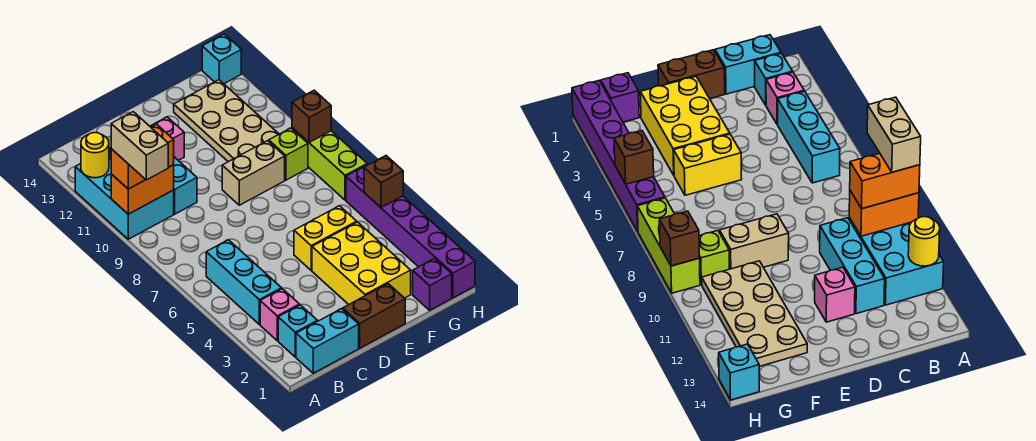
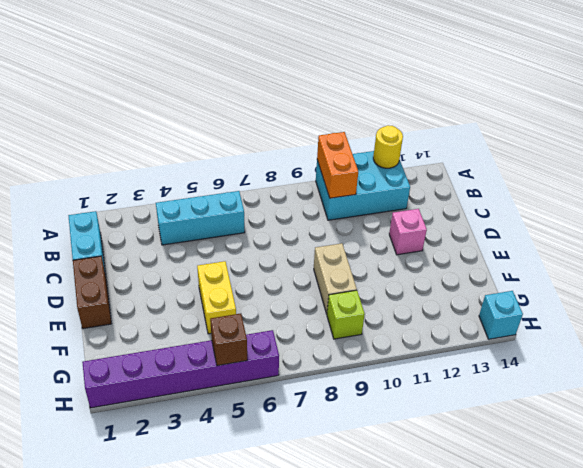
none -> cyan brick B2 level 1
none -> pink brick B3 level 1
none -> cyan brick C10:C12 level 1

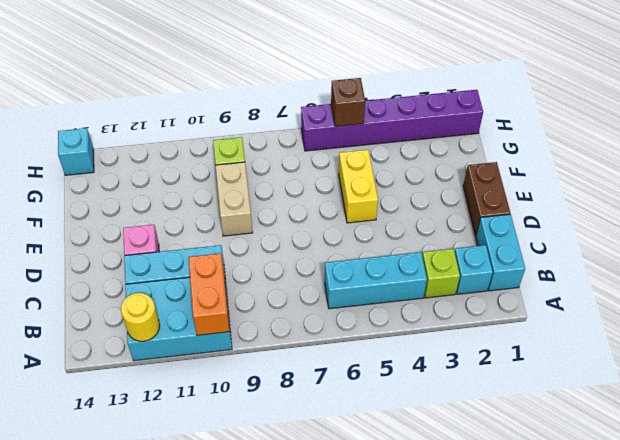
lime brick B3 level 1 -> pink brick B3 level 1
none -> yellow brick E2:F4 level 1
none -> tan plate F10:G13 level 1
none -> purple brick G1 level 1

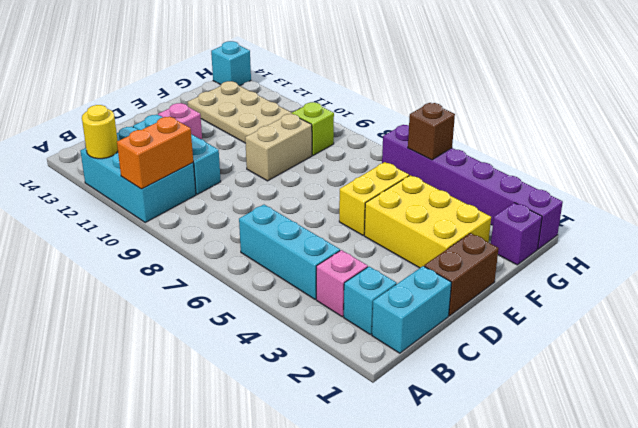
none -> lime brick H7:H9 level 1
none -> brown brick H9 level 2
none -> orange brick A10:B10 level 3

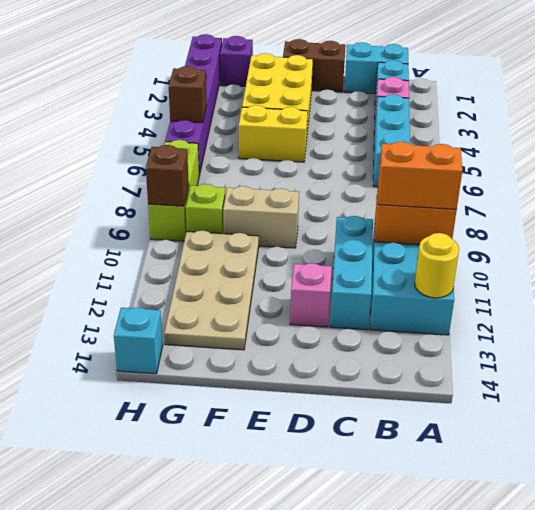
none -> tan brick A9:A10 level 4

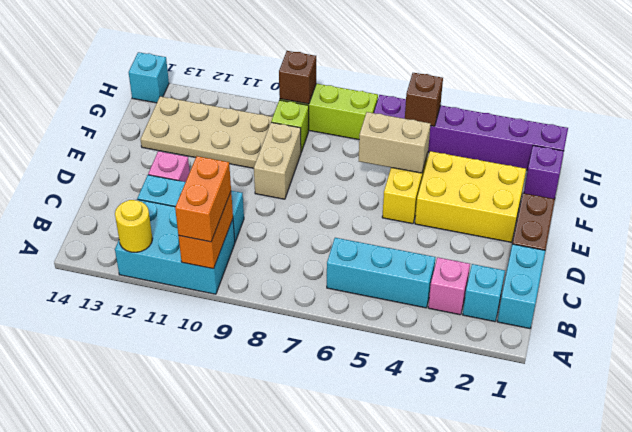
tan brick F5:F6 level 2 -> tan brick A9:A10 level 4

